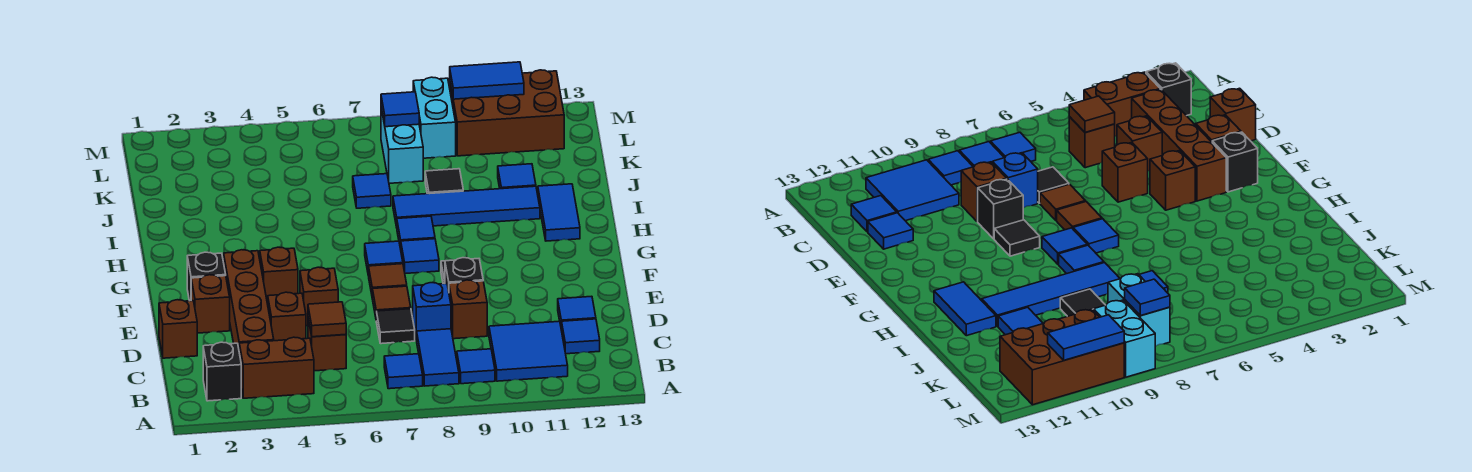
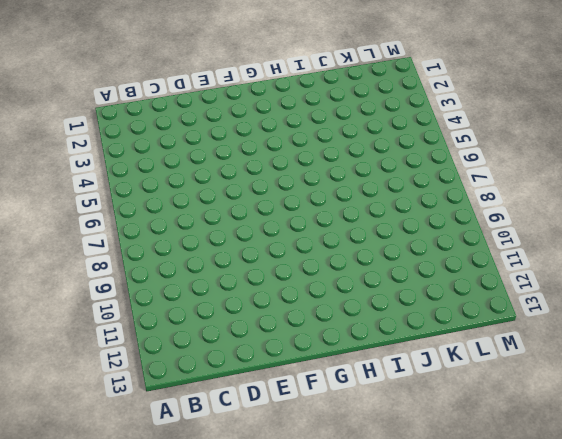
none -> black brick B2 level 1
none -> brown brick B3:B4 level 1
none -> blue tile B7 level 1
none -> blue tile B8:C8 level 1

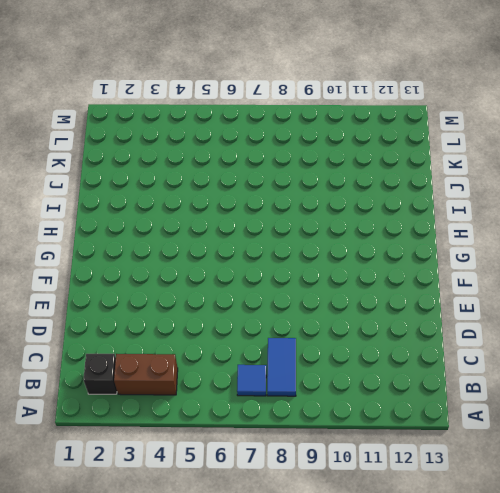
none -> blue tile B9 level 1
none -> blue tile B10:C11 level 1
none -> brown brick C3:F3 level 1
none -> brown brick C5 level 1

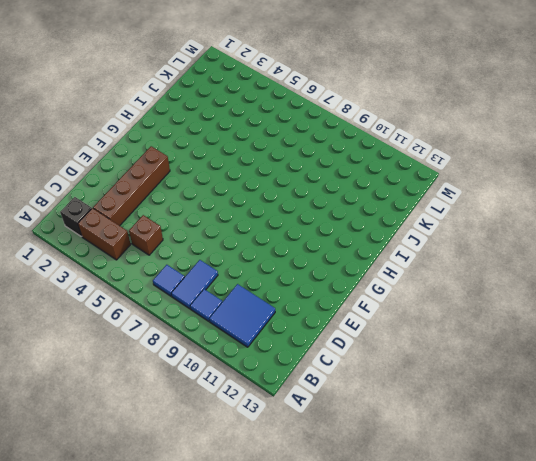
none -> blue tile C12 level 1
none -> brown brick D1 level 1
none -> brown brick D4 level 1
none -> black tile D7 level 1

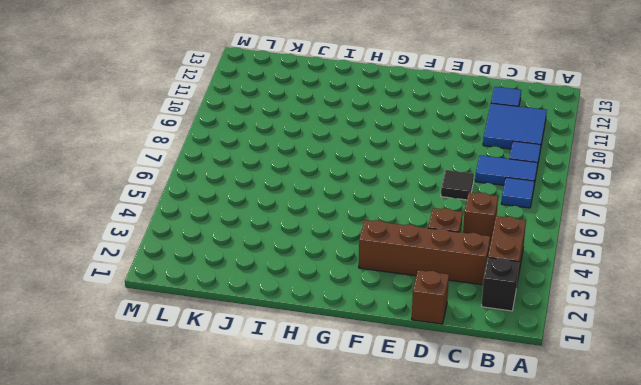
none -> blue brick D8 level 1
none -> brown brick D9 level 1
none -> blue tile D12 level 1
none -> brown brick E2 level 1

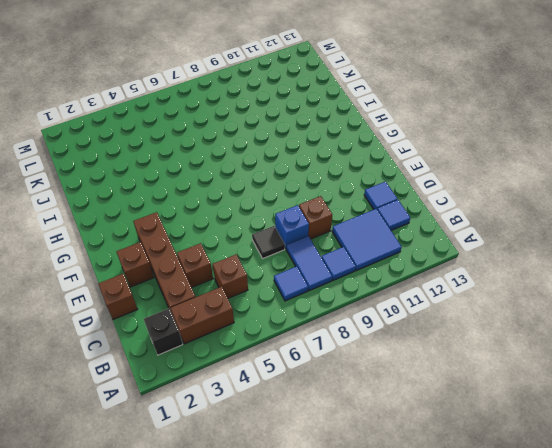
none -> brown brick E5 level 1
none -> brown tile E7 level 1
none -> black brick E9 level 1
none -> black brick F2 level 1

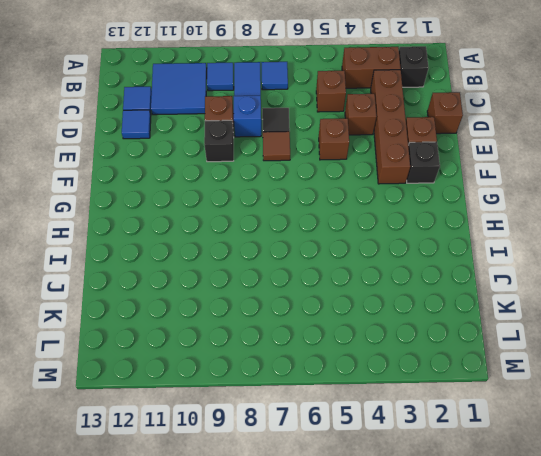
none -> brown brick F4 level 1
none -> brown tile F7 level 1
none -> black tile F9 level 1
none -> blue tile G7 level 1

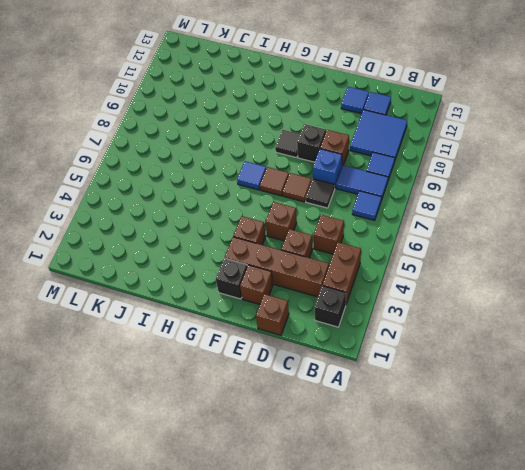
none -> blue tile G8 level 1
none -> blue tile H8 level 1
none -> blue tile H12:I12 level 1
none -> blue tile I8:I11 level 1

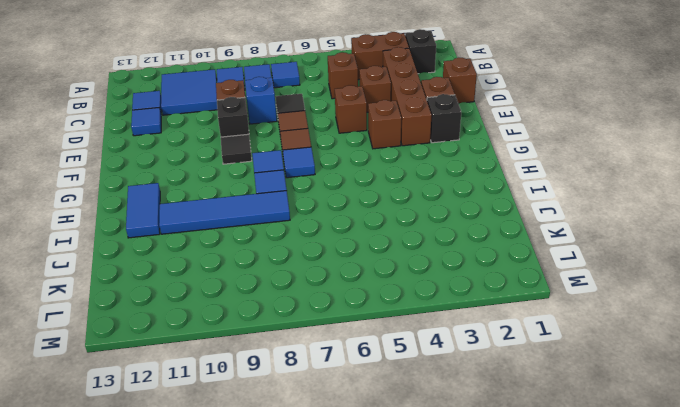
none -> blue tile J7 level 1
none -> black tile J9 level 1
none -> blue tile J11 level 1
none -> cyan brick K8:L8 level 1

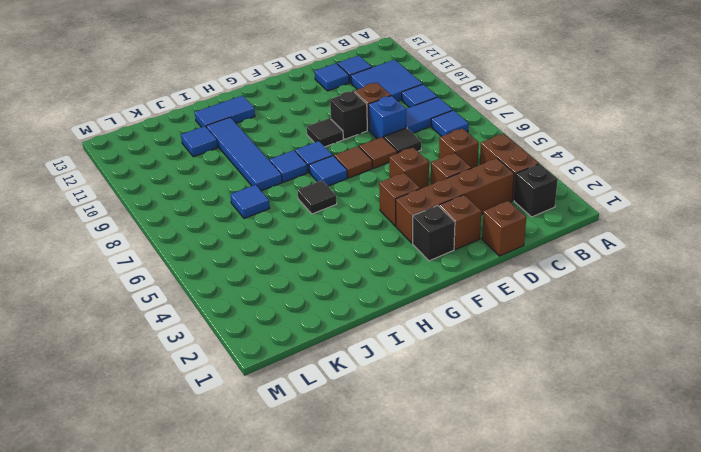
black tile H6 level 1 -> black tile J9 level 1
none -> cyan brick K8:L8 level 1
none -> cyan brick L9:M9 level 1
none -> brown brick L10:M12 level 1
none -> brown tile C5 level 2

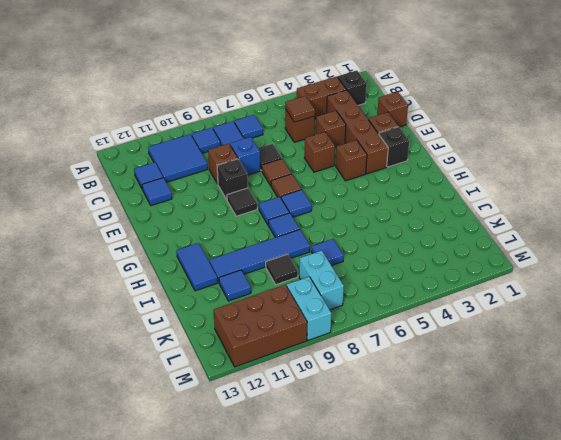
none -> blue tile L8 level 2
none -> blue tile M10:M11 level 2

